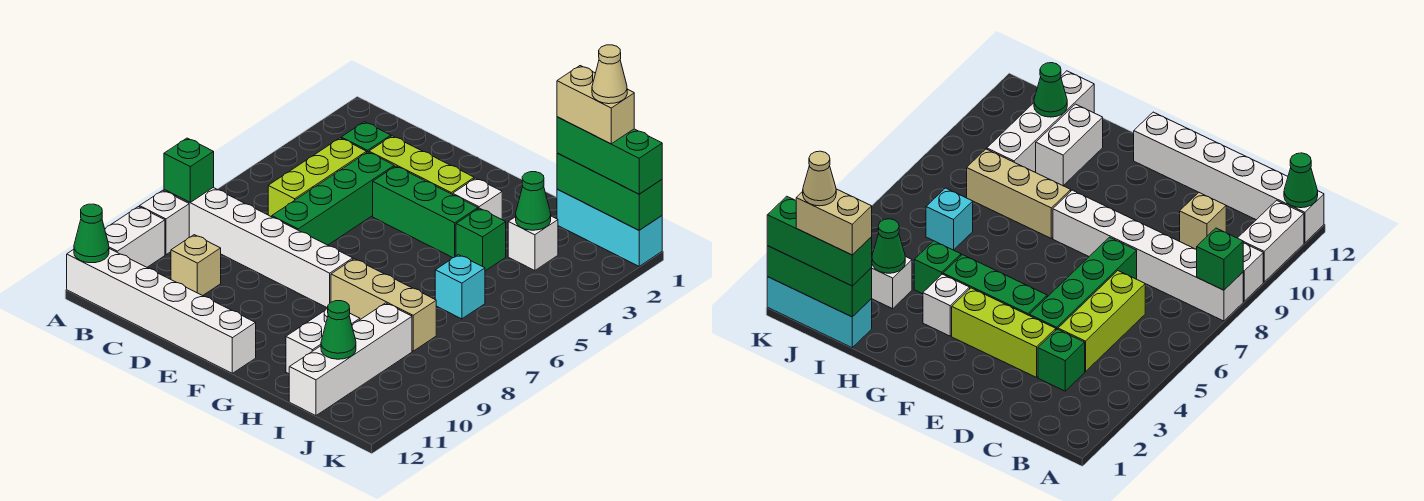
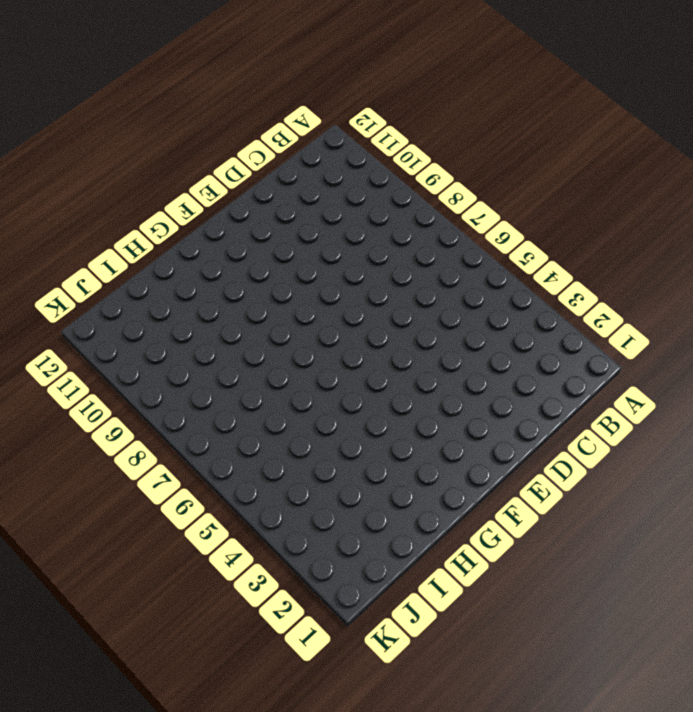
none -> white brick A8:F8 level 1
none -> white brick A9 level 1
none -> white brick A10:A11 level 1

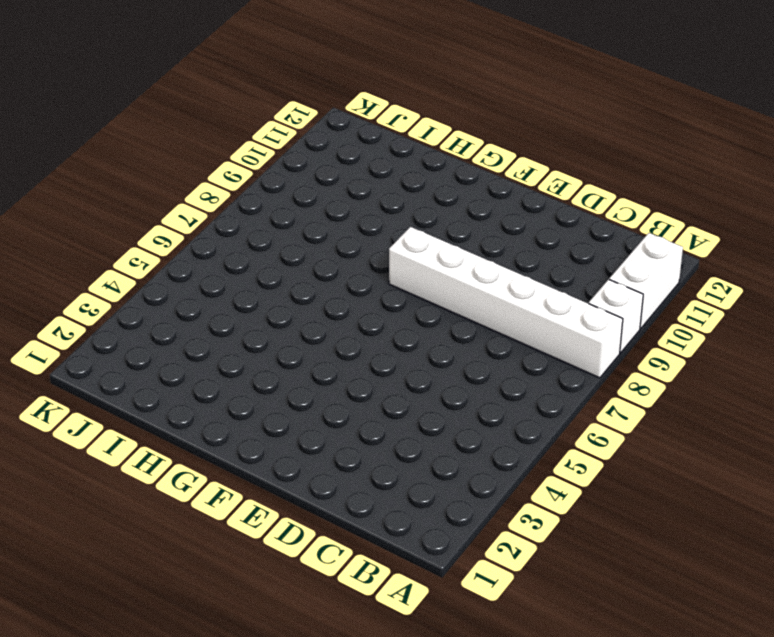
none -> white brick A12:F12 level 1
none -> green brick C3 level 1
none -> lime brick C4:C6 level 1

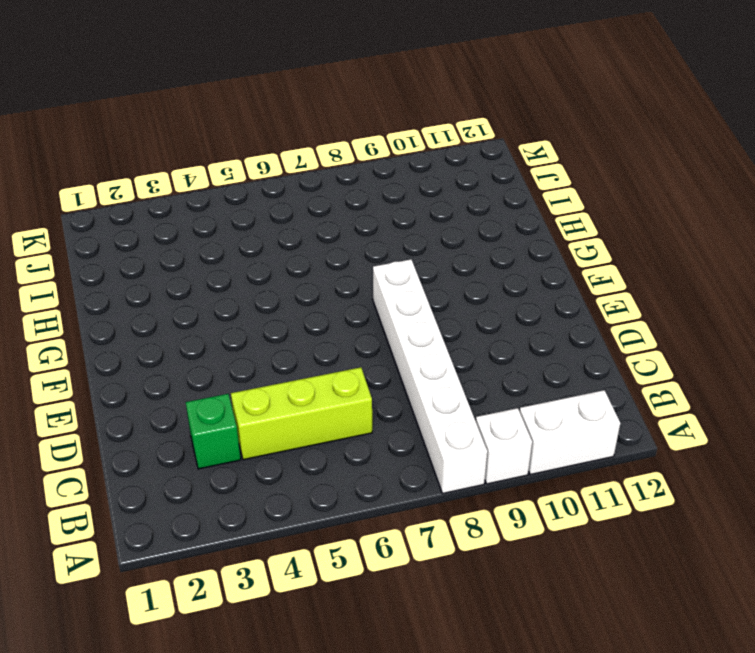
none -> white brick A12:F12 level 1
none -> tan brick C10 level 1
none -> lime brick D3:F3 level 1

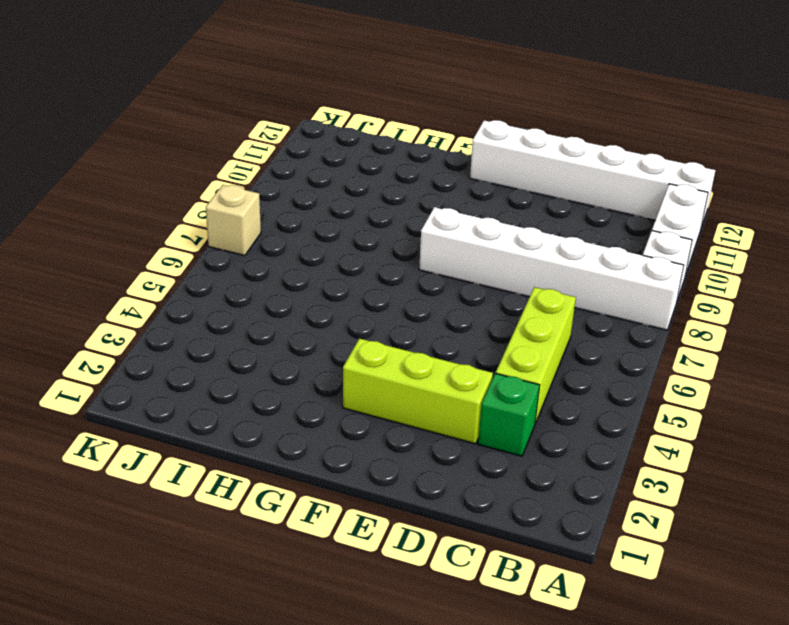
tan brick K7 level 1 -> tan brick C10 level 1
none -> green brick D4:D7 level 1
none -> green brick E4:G4 level 1
none -> white brick G3 level 1

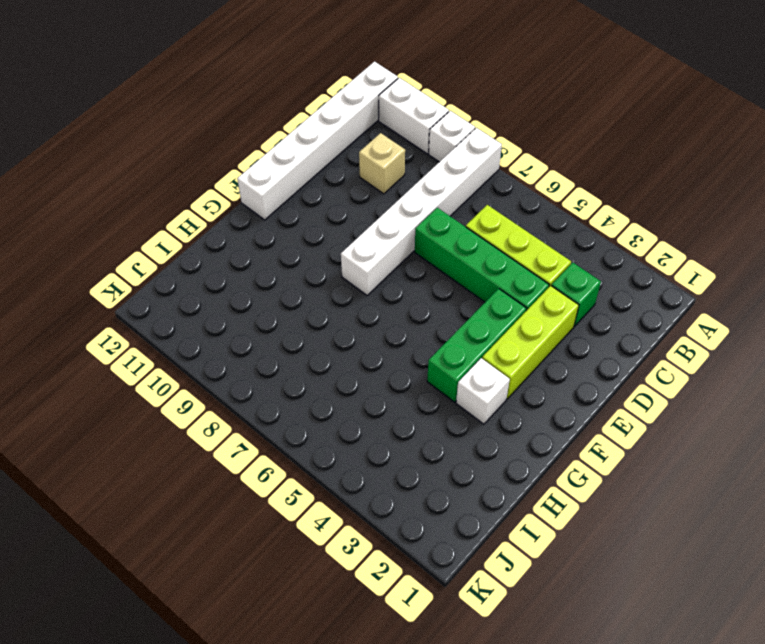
none -> tan brick G8:I8 level 1
none -> green brick H4 level 1
none -> white brick H10:H11 level 1

